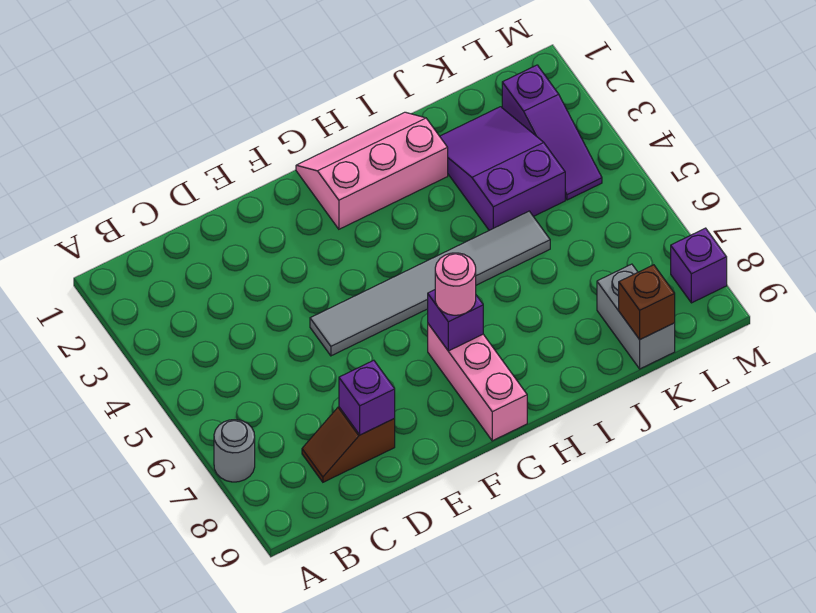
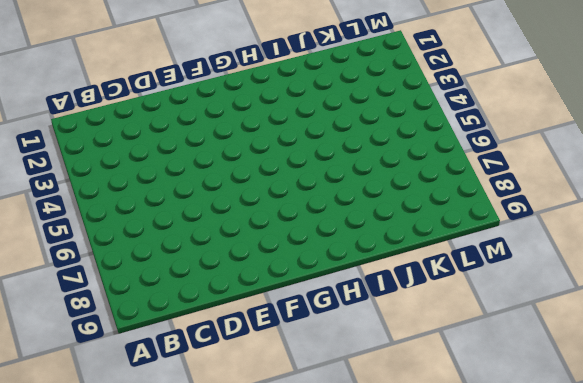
none -> grey round brick A7 level 1
none -> brown slope C8:D8 level 1 top D
none -> grey tile E5:J5 level 1

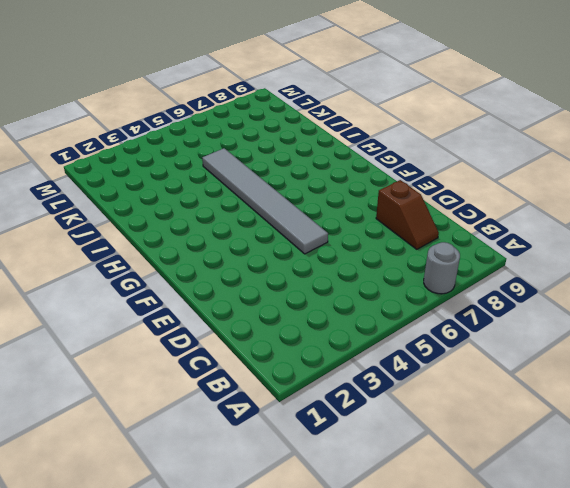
none -> pink slope G1:I2 level 1 top 2
none -> pink brick G7:G9 level 1
none -> purple slope J2:K4 level 1 top 4

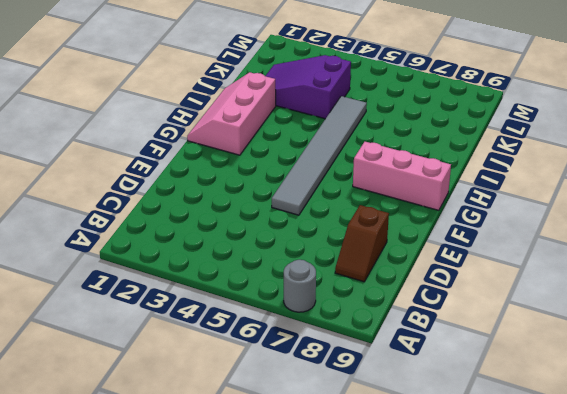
none -> grey brick K8:K9 level 1
none -> purple slope L2:L4 level 1 top 2
none -> purple brick M8 level 1

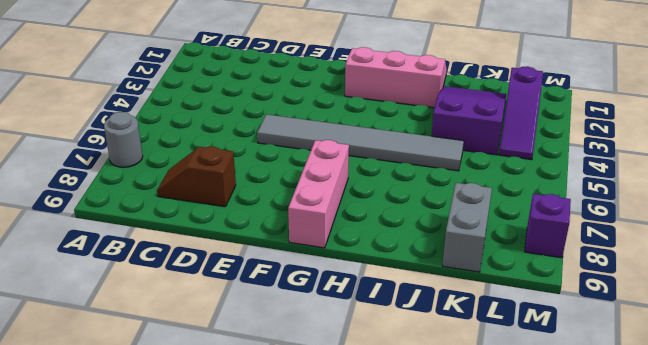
none -> purple brick D8 level 2
none -> purple brick G7 level 2
none -> brown brick K9 level 2

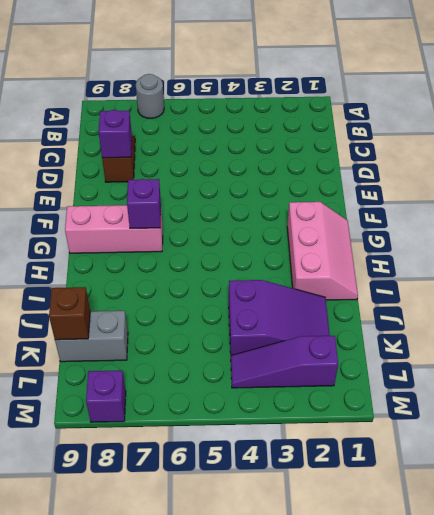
none -> grey tile E5:J5 level 1
none -> pink round brick G7 level 3

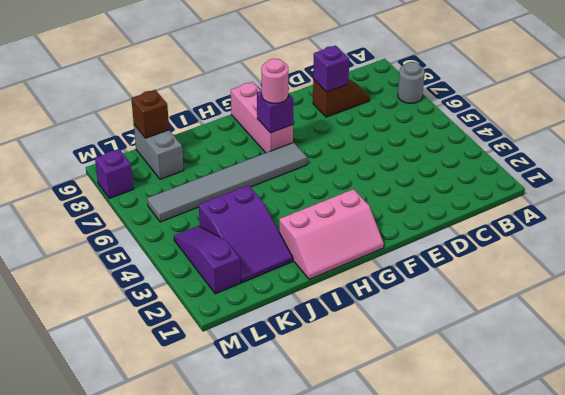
grey tile G6:L6 level 1 -> grey tile E5:J5 level 1

